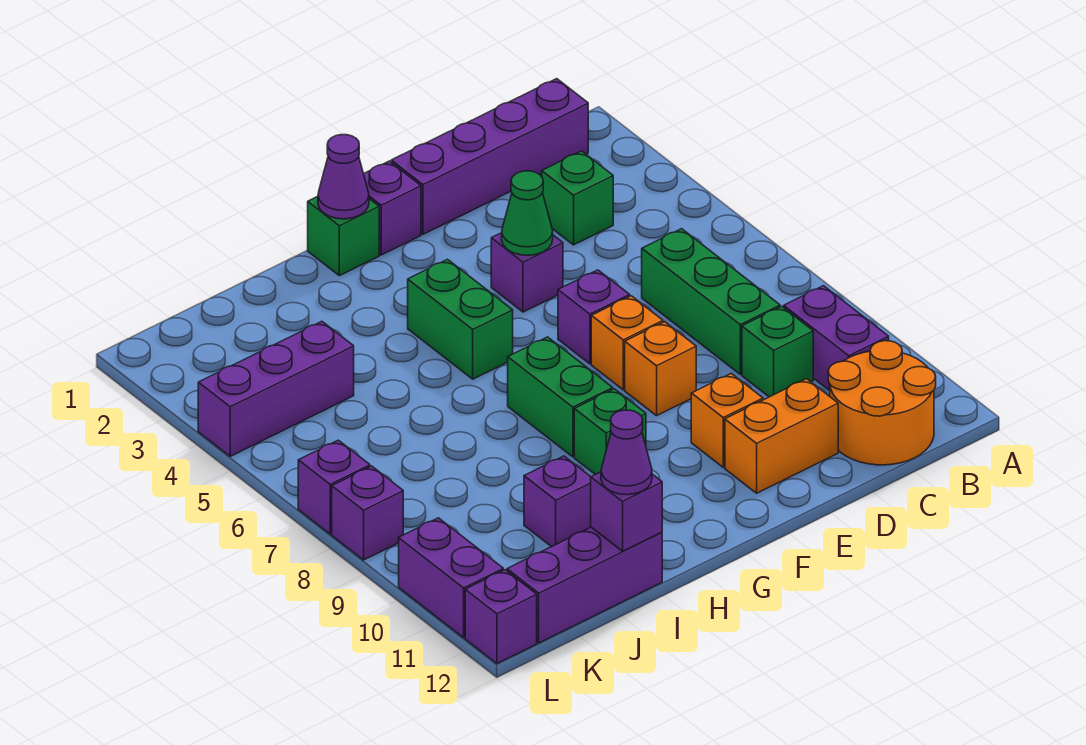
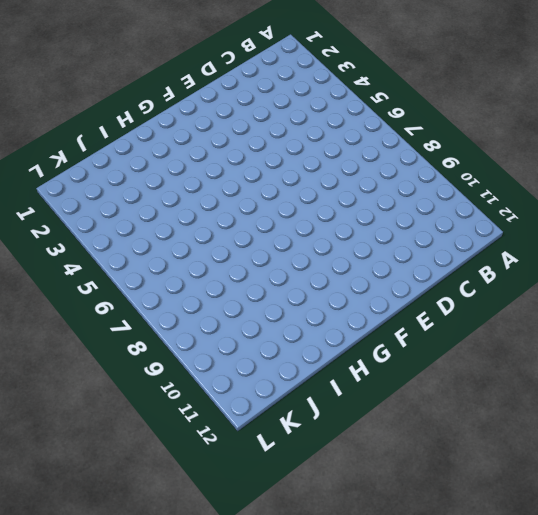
none -> purple brick B1:E1 level 1
none -> purple brick B9:B10 level 1
none -> orange round brick B11:C12 level 1

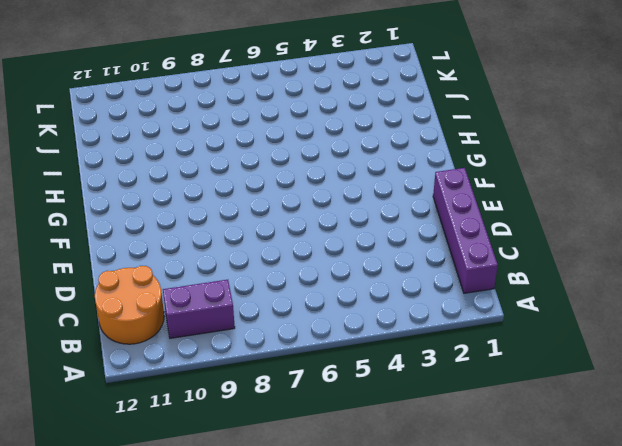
none -> green brick C3 level 1
none -> green brick C6:C8 level 1
none -> green brick C9 level 1

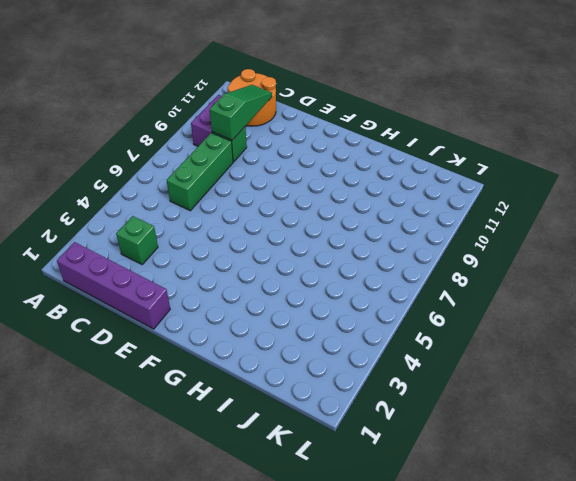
green slope C9:C11 level 2 top 9 -> none
none -> orange brick D11:E11 level 1
none -> purple brick E4 level 1
none -> purple brick E6 level 1

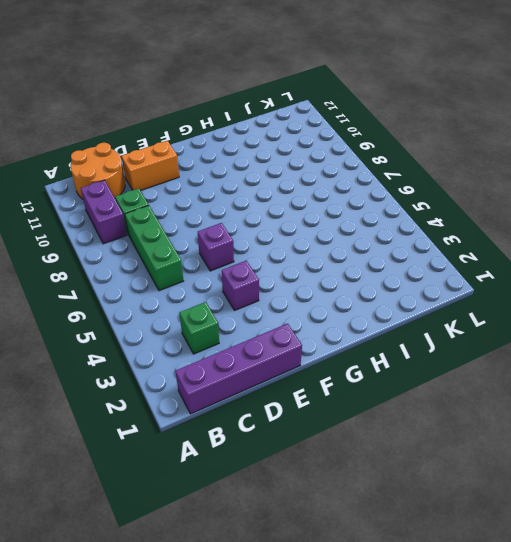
none -> orange brick E7 level 1
none -> orange brick E8 level 1
none -> orange brick E10 level 1

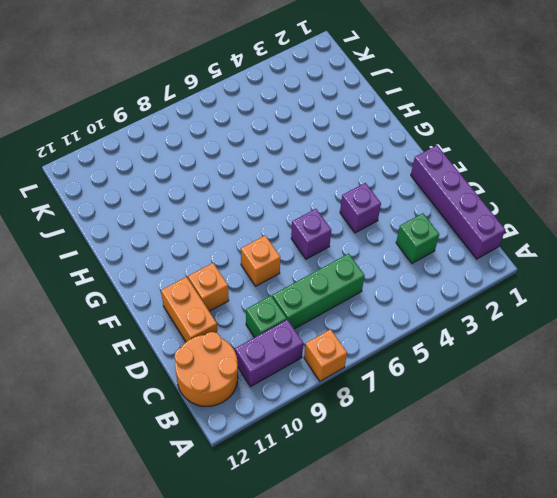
orange brick A8 level 1 -> orange brick E7 level 1
none -> purple brick F1 level 1
none -> green brick G1 level 1
none -> green brick G4:G5 level 1

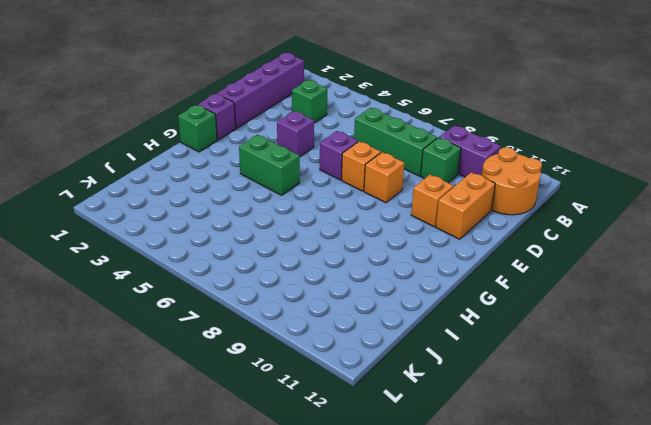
none -> green brick G7:G8 level 1
none -> green brick G9 level 1
none -> purple brick I10 level 1

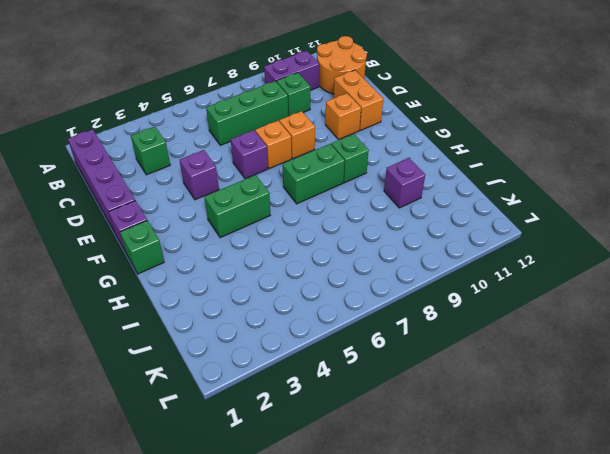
none -> purple brick I12:K12 level 1
none -> purple brick J4:L4 level 1
none -> purple brick L7 level 1

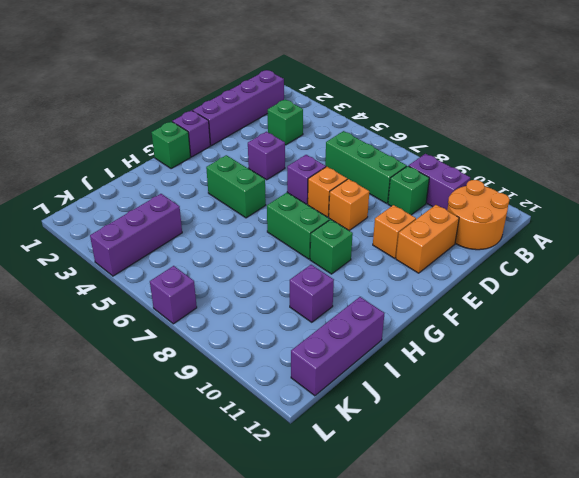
none -> purple brick L8 level 1
none -> purple brick L10:L11 level 1
none -> purple brick L12 level 1

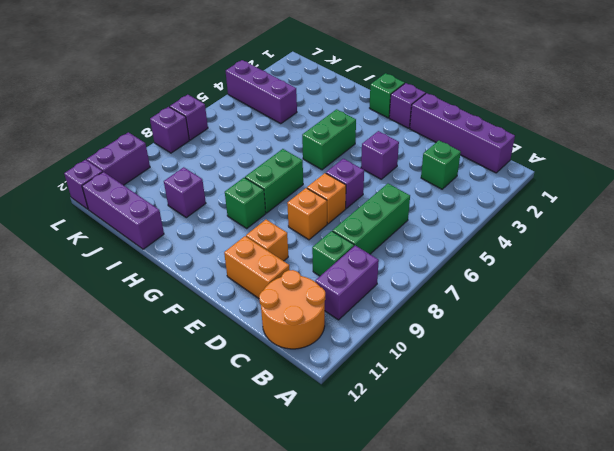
none -> green cone E4 level 2
none -> purple cone G1 level 2
none -> purple brick I12 level 2

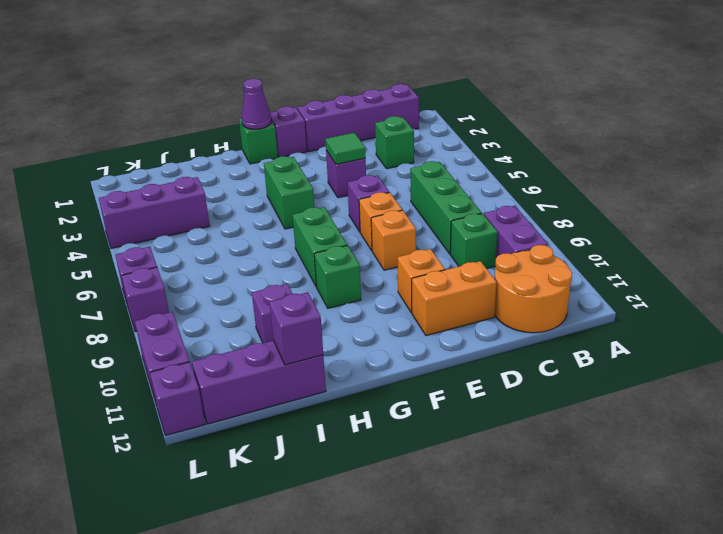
green tile E4 level 2 -> green cone E4 level 2
none -> purple cone I12 level 3

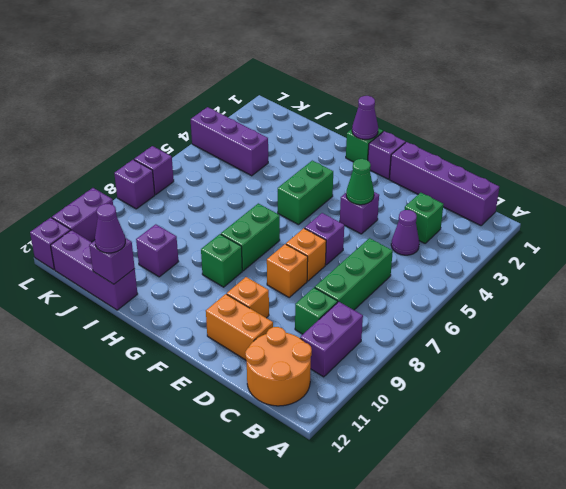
purple cone C4 level 1 -> none

